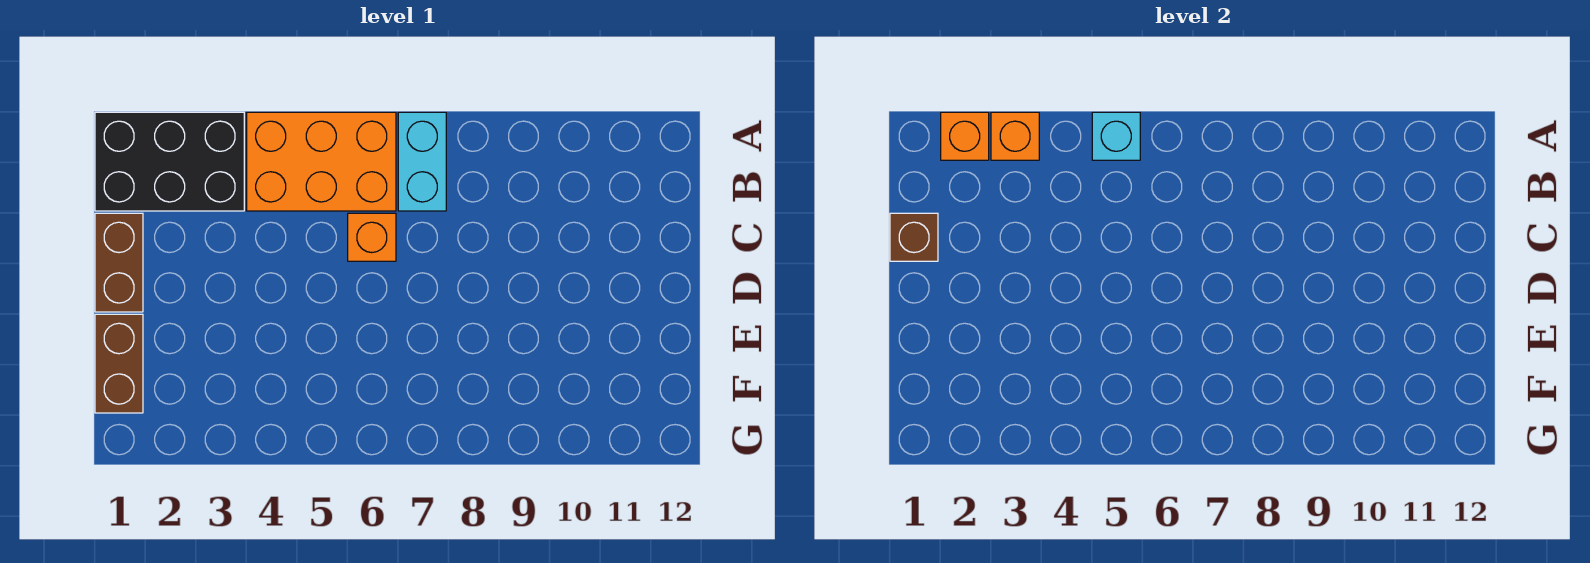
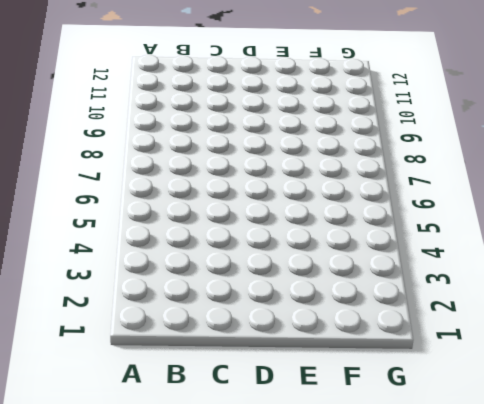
none -> black brick A1:B3 level 1
none -> orange brick A4:B6 level 1

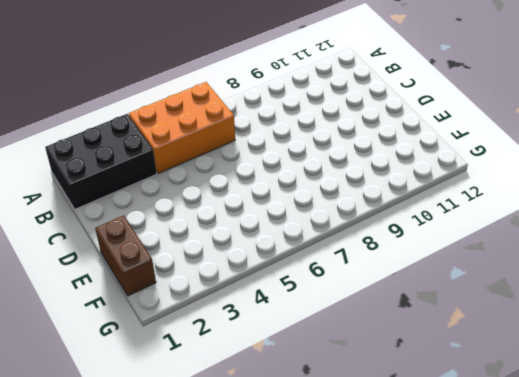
none -> cyan brick A7:B7 level 1
none -> brown brick C1:D1 level 1

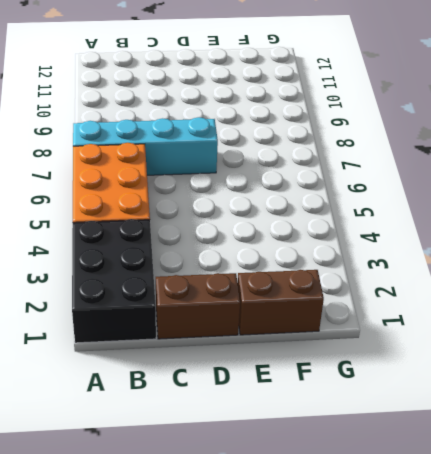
cyan brick A7:D7 level 1 -> cyan brick A7:B7 level 1
none -> orange brick C6 level 1
none -> orange brick A2 level 2

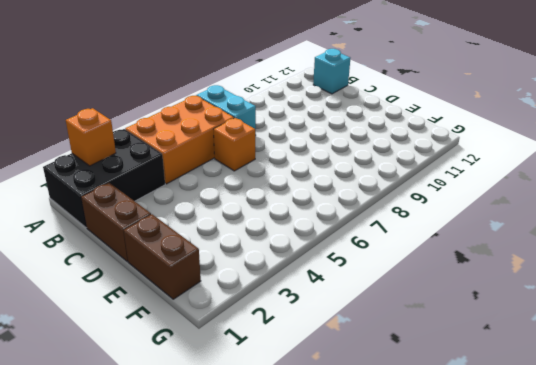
cyan brick B12 level 1 -> cyan brick A5 level 2
none -> orange brick A3 level 2
none -> brown brick C1 level 2

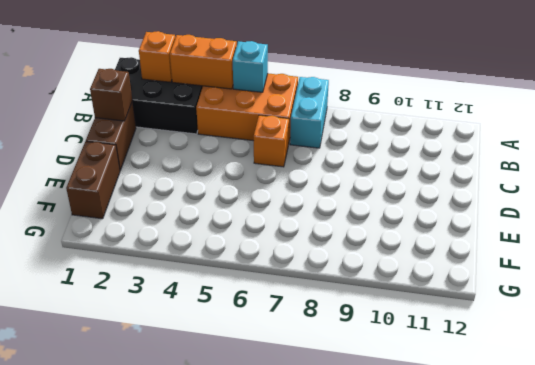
orange brick A3:A4 level 2 -> orange brick A3 level 2

